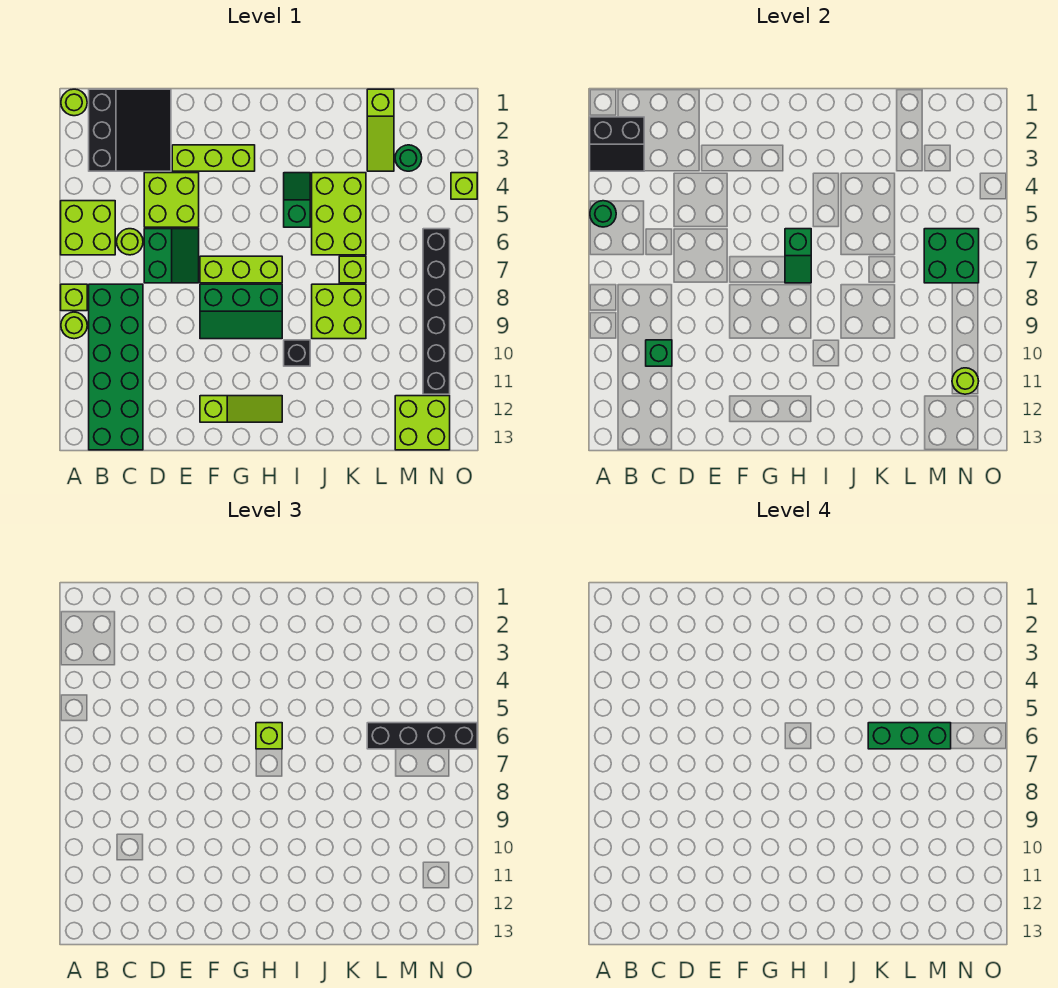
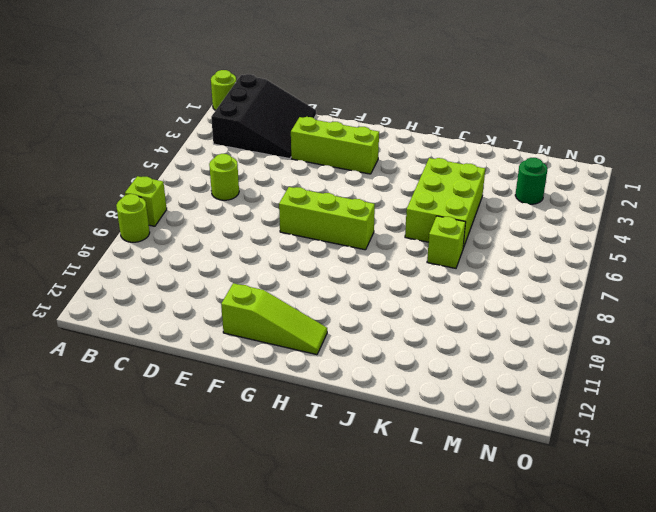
none -> lime brick A5:B6 level 1
none -> green brick B8:C13 level 1
none -> lime brick D4:E5 level 1
none -> green slope D6:E7 level 1 top D

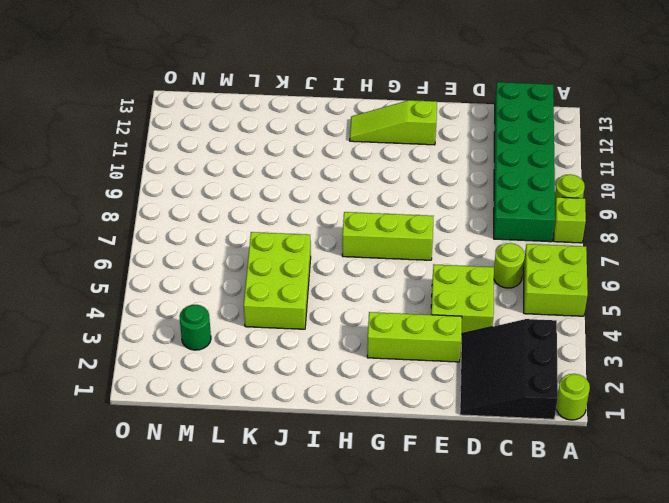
none -> green slope D6:E7 level 1 top D
none -> green slope F8:H9 level 1 top 8
none -> green slope I4:I5 level 1 top 5
none -> black brick I10 level 1

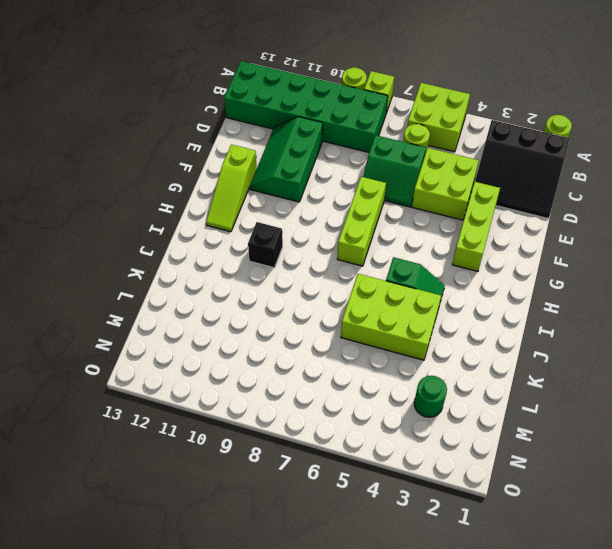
green slope D10:F11 level 1 top 10 -> green slope F8:H9 level 1 top 8
none -> lime brick J8:K9 level 1
none -> lime brick K7 level 1
none -> lime slope L1:L3 level 1 top 1
none -> lime brick M12:N13 level 1

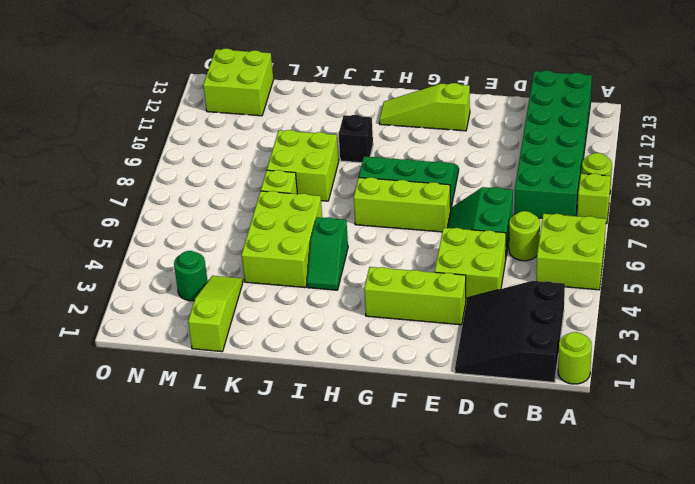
none -> black brick N6:N11 level 1
none -> lime brick O4 level 1
none -> black slope A2:B3 level 2 top 2
none -> green round brick A5 level 2

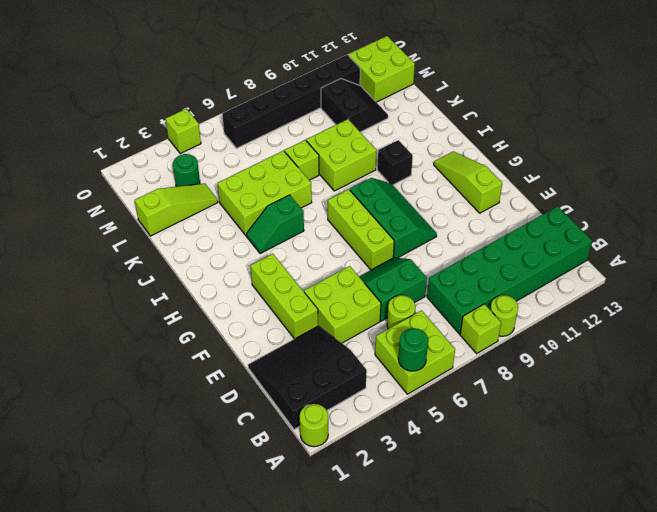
black slope L10:M11 level 1 top 10 -> black slope A2:B3 level 2 top 2
none -> green brick C10 level 2
none -> green slope H6:H7 level 2 top 6
none -> green brick M6:N7 level 2
none -> lime round brick N11 level 2

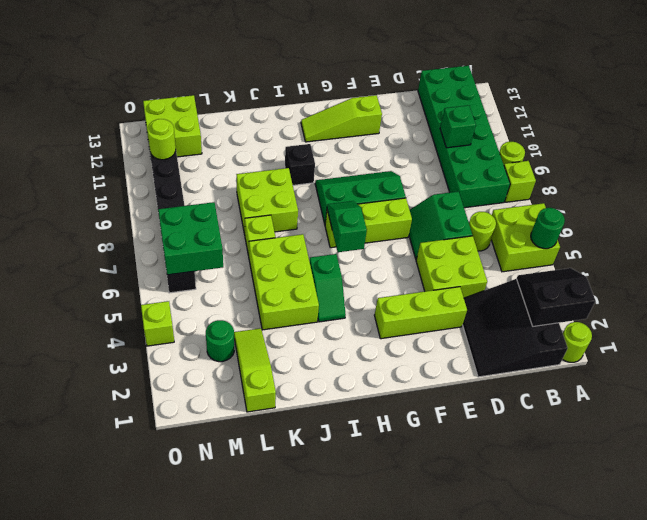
none -> lime brick H6 level 3
none -> black brick L6:O6 level 3
none -> green brick K6:M6 level 4

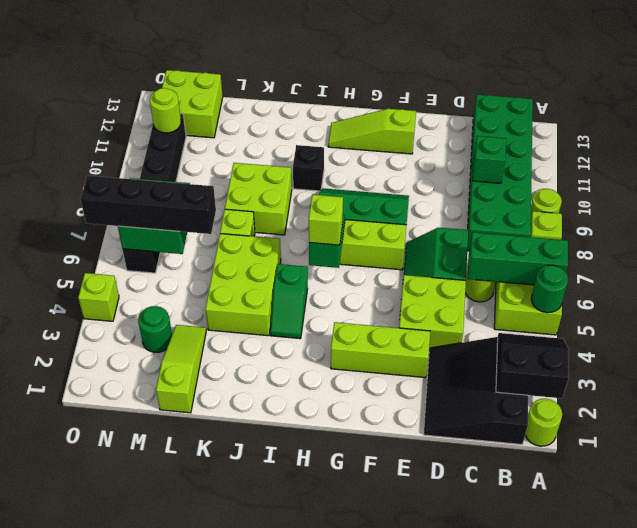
green brick A6:C6 level 2 -> green brick K6:M6 level 4

